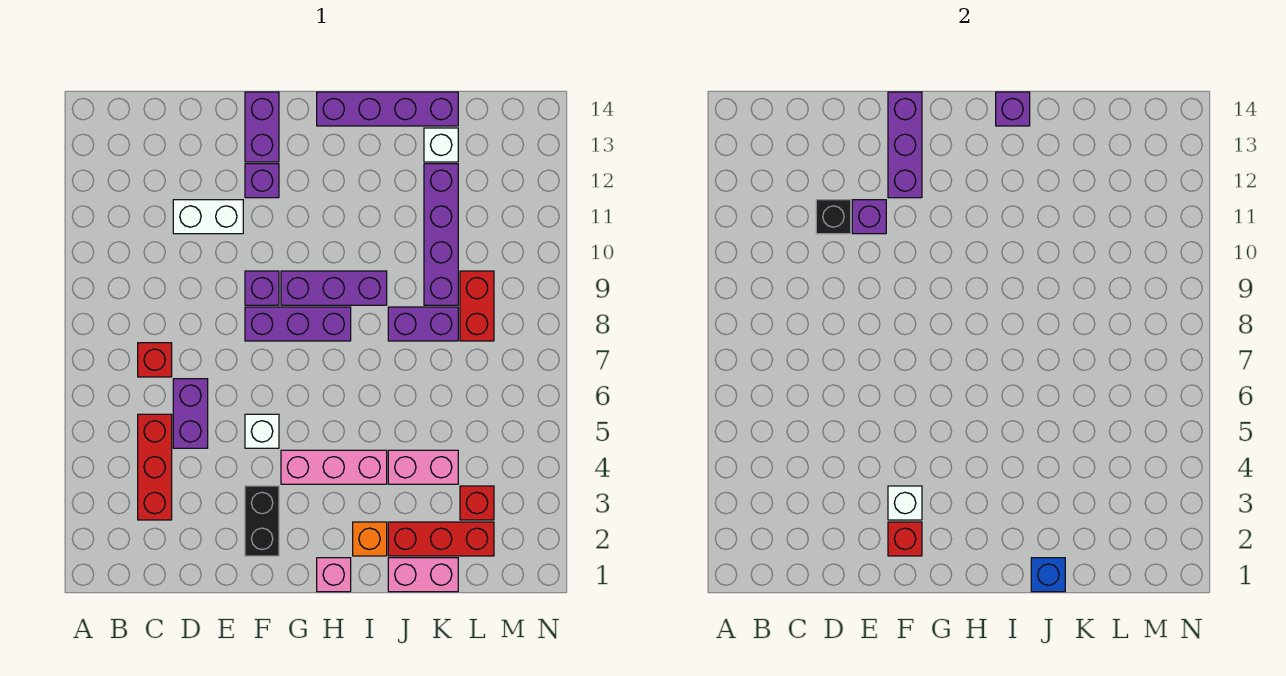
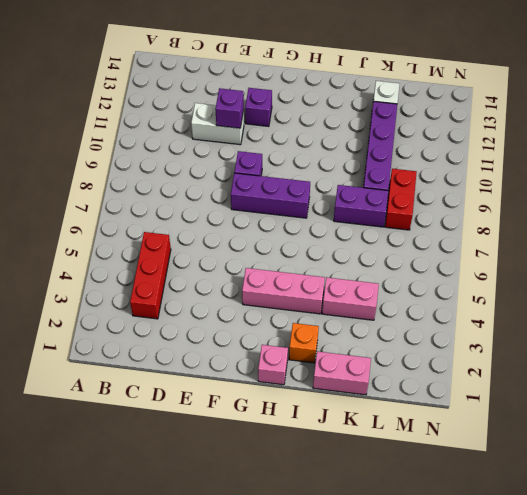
none -> red brick C7 level 1
none -> purple brick D5:D6 level 1
none -> black brick F2:F3 level 1
none -> white brick F5 level 1

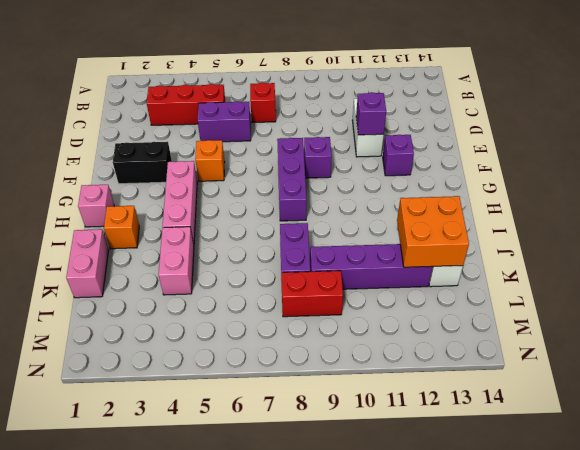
orange brick F5 level 1 -> white brick F5 level 1
orange brick J12:K13 level 2 -> none
none -> purple brick F13:F14 level 1
none -> purple brick G9:I9 level 1
none -> purple brick H14:K14 level 1
none -> red brick J2:L2 level 1

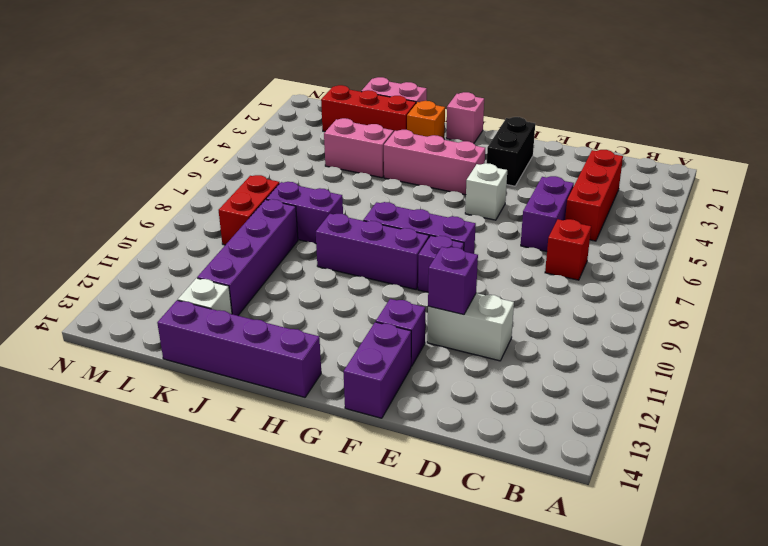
none -> red brick L3 level 1
none -> black brick D11 level 2
none -> red brick F2 level 2
none -> white brick F3 level 2

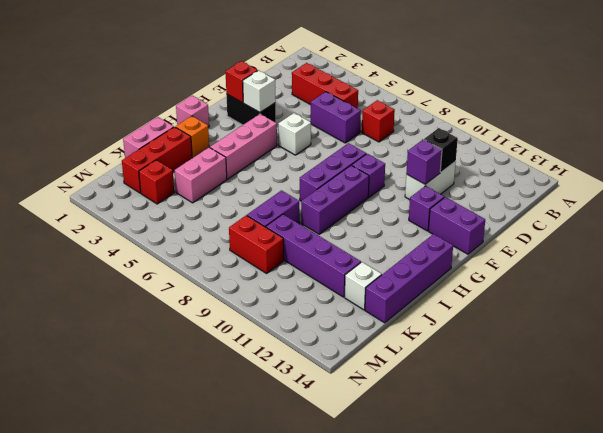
none -> purple brick F12:F14 level 2
none -> purple brick I14 level 2
none -> blue brick J1 level 2

